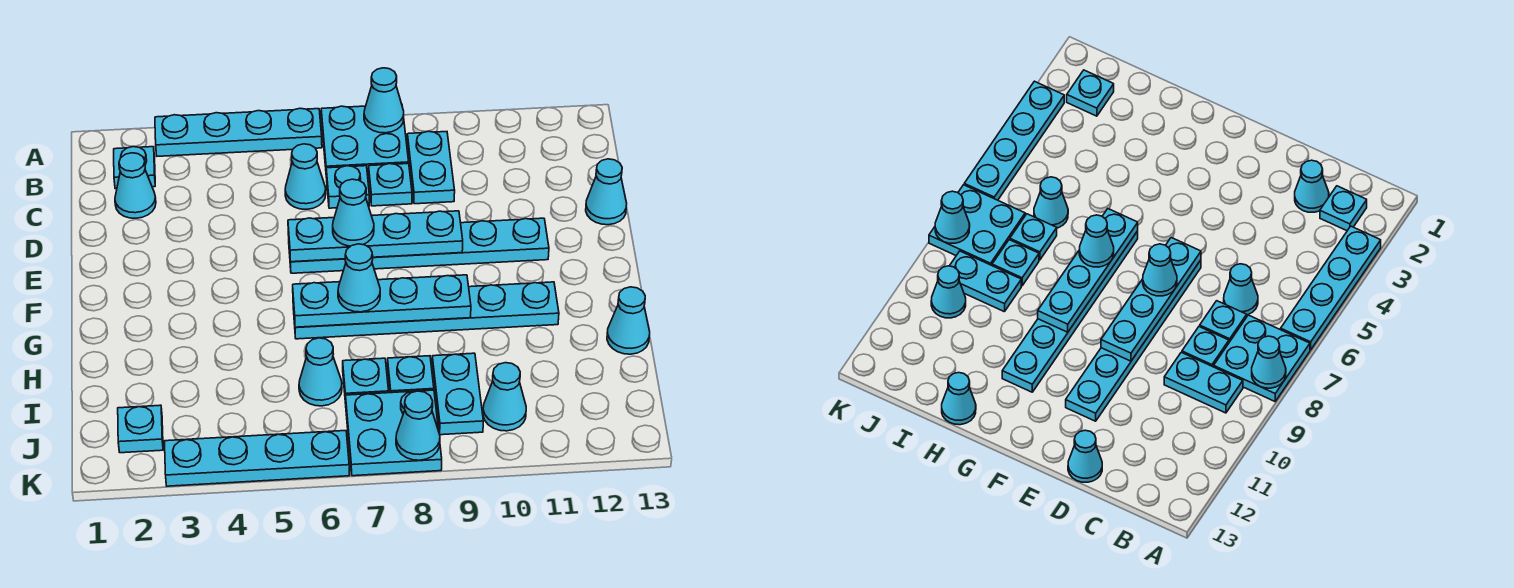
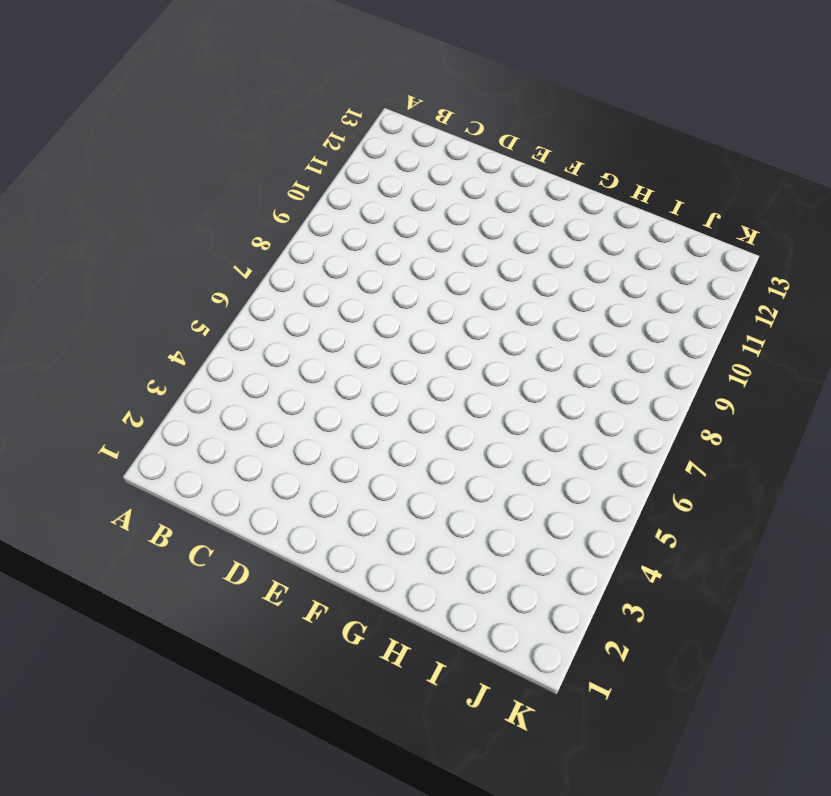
none -> cyan plate A3:A6 level 1
none -> cyan plate A7:B8 level 1
none -> cyan plate B2 level 1

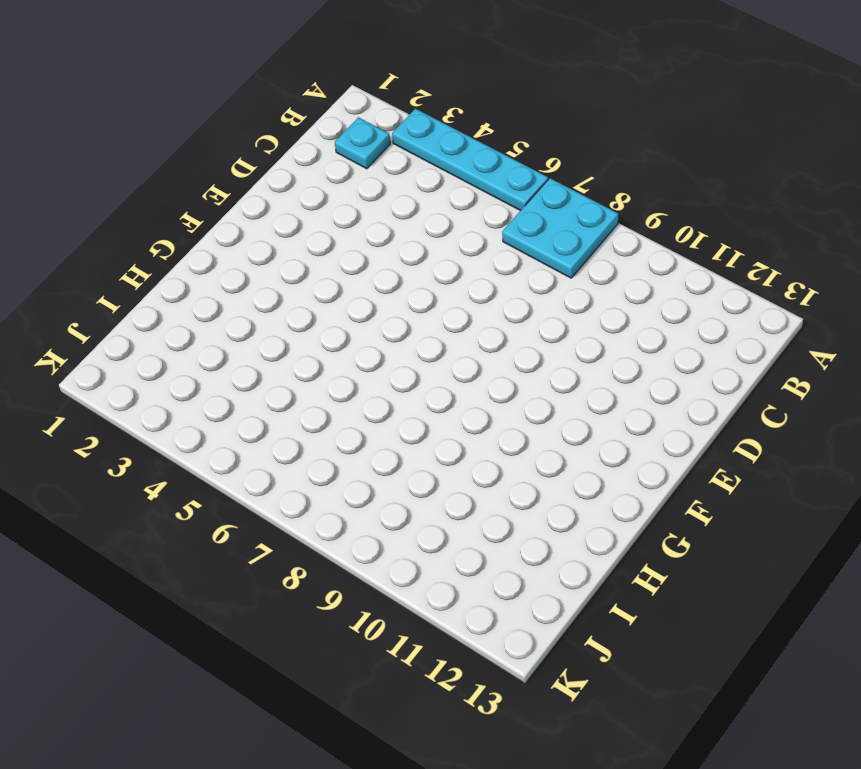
none -> cyan plate B9:C9 level 1
none -> cyan cone C2 level 1
none -> cyan cone C6 level 1

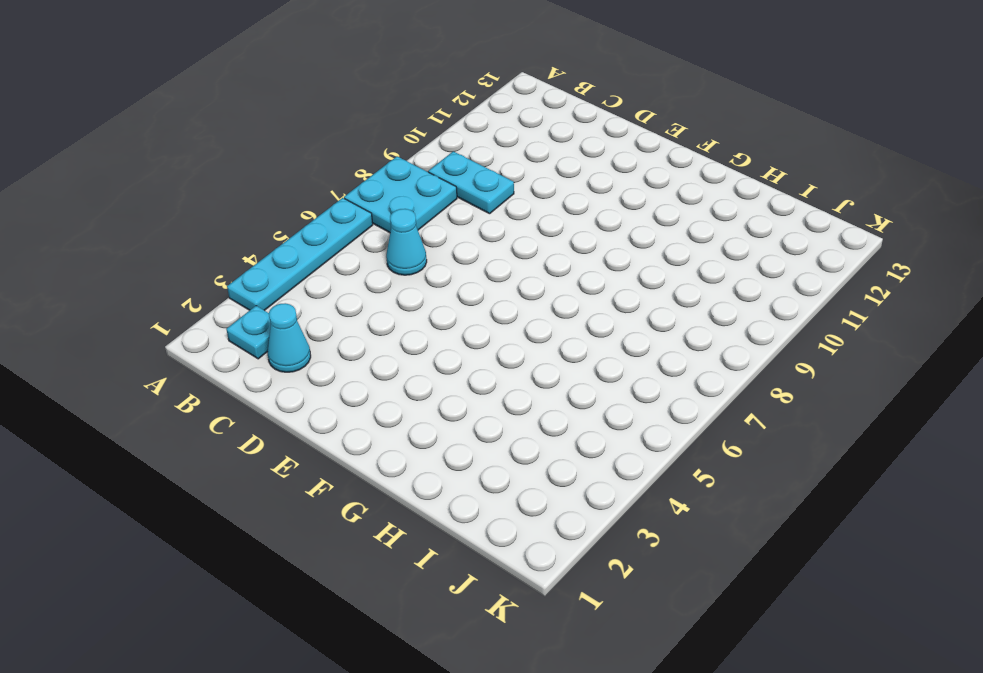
none -> cyan plate C7 level 1
none -> cyan plate C8 level 1
none -> cyan cone D13 level 1

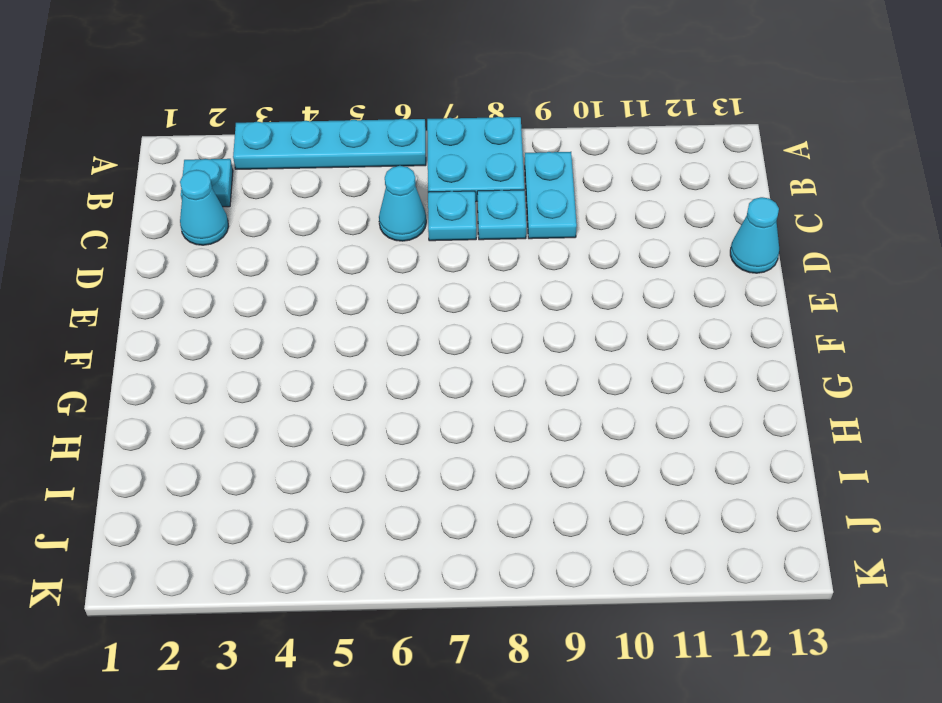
none -> cyan plate E6:E11 level 1
none -> cyan plate G6:G11 level 1
none -> cyan cone H13 level 1

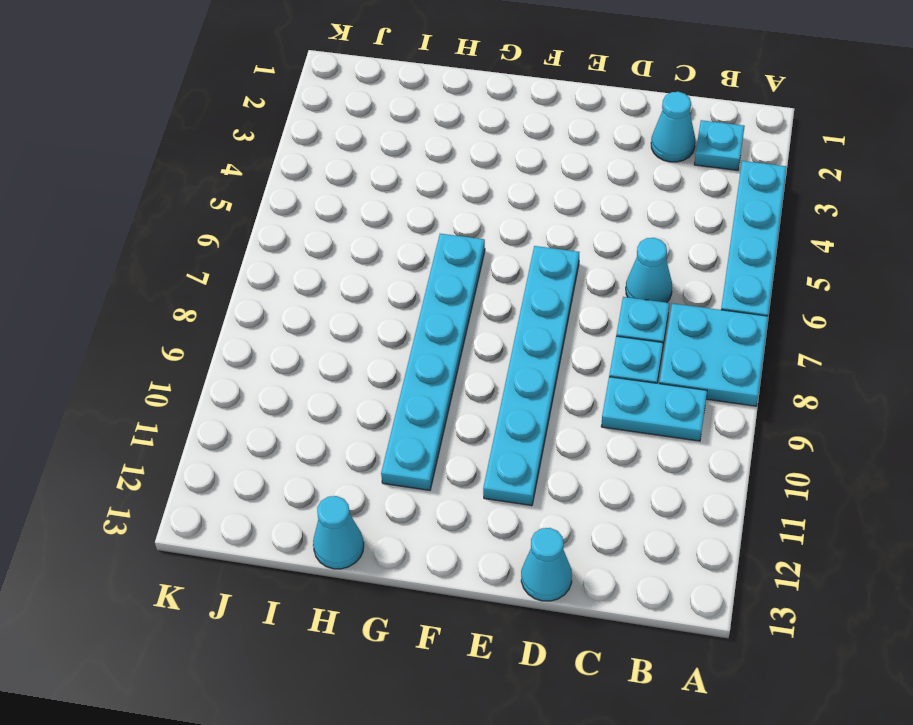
none -> cyan cone I6 level 1
none -> cyan plate I7 level 1
none -> cyan plate I8 level 1

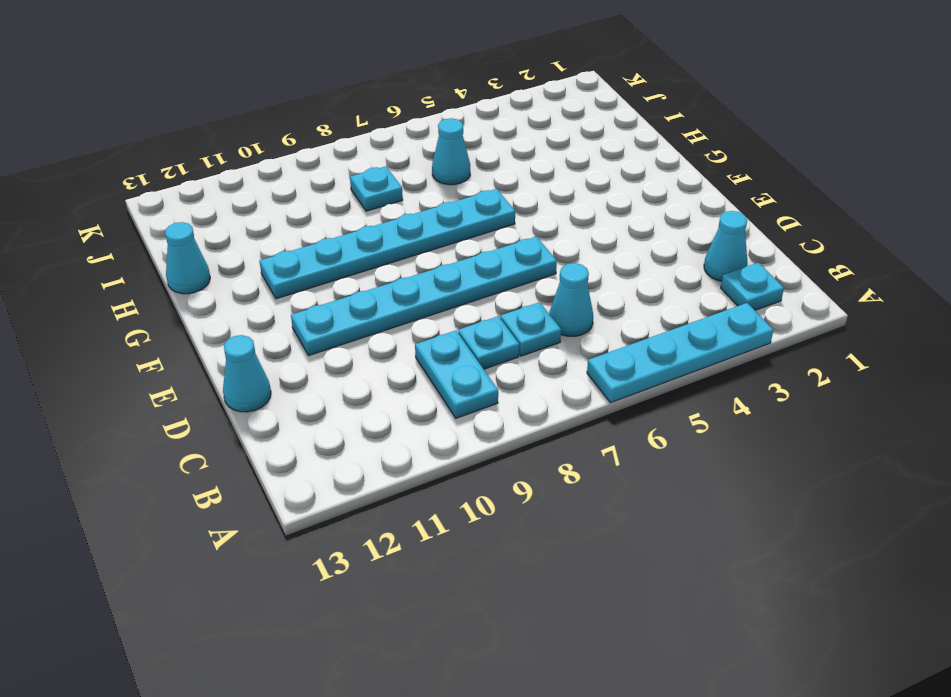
none -> cyan plate A7:B8 level 1
none -> cyan plate I7 level 1
none -> cyan plate I9:J9 level 1

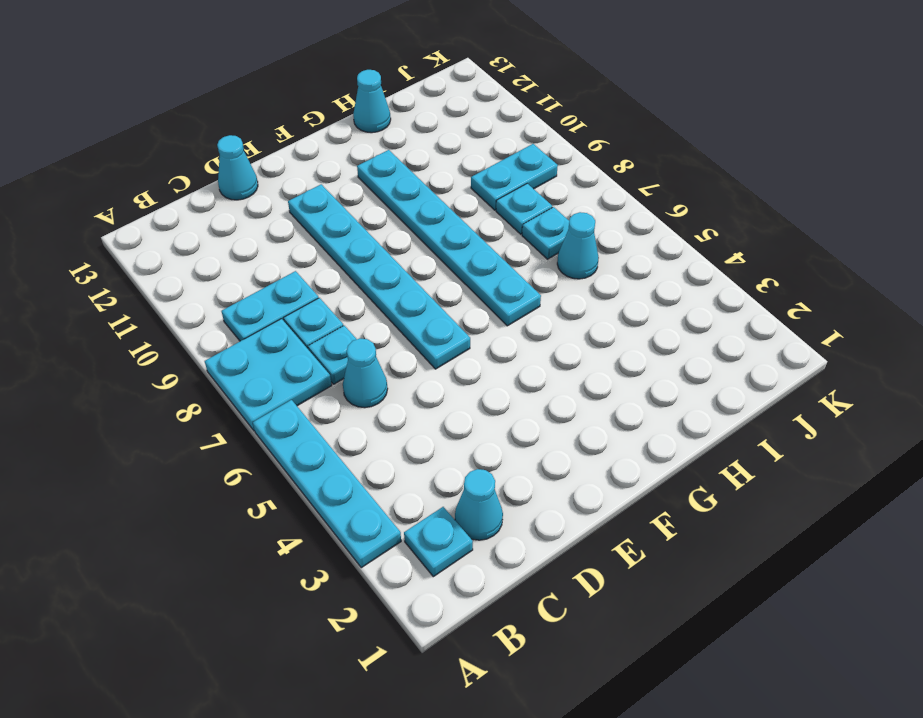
none -> cyan plate J2 level 1
none -> cyan plate J7:K8 level 1
none -> cyan cone J10 level 1

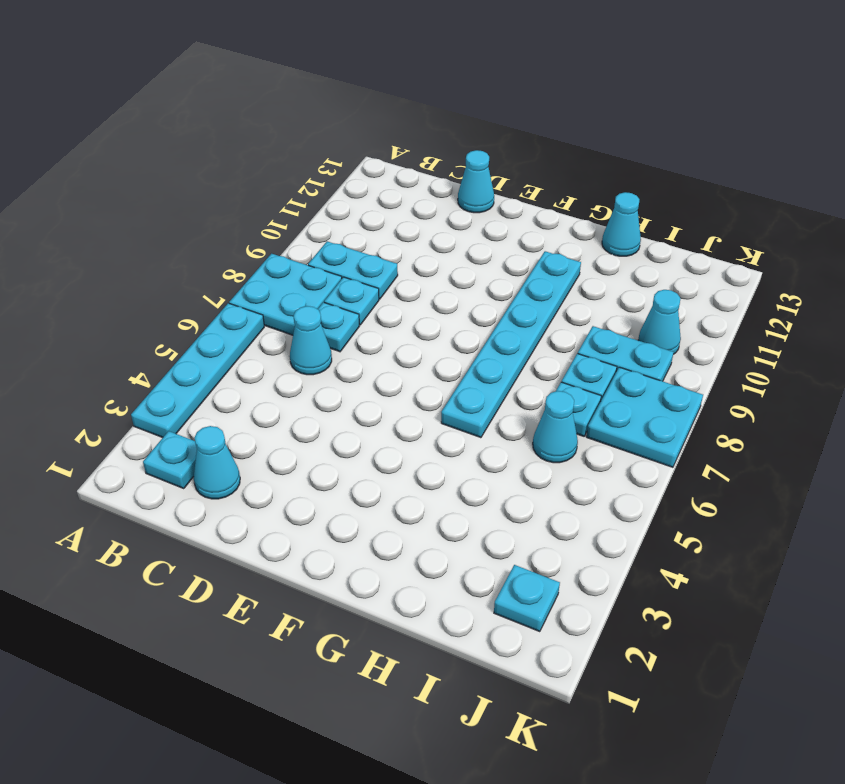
none -> cyan plate E6:E11 level 1
none -> cyan plate K3:K6 level 1
none -> cyan cone A8 level 2

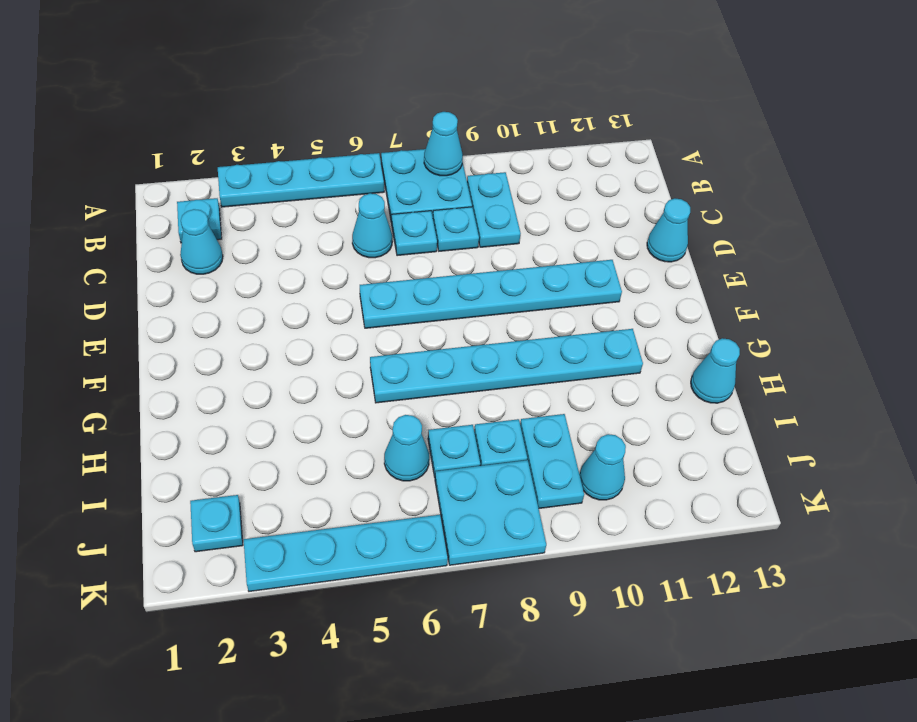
none -> cyan plate E6:E9 level 2
none -> cyan plate G6:G9 level 2
none -> cyan cone K8 level 2

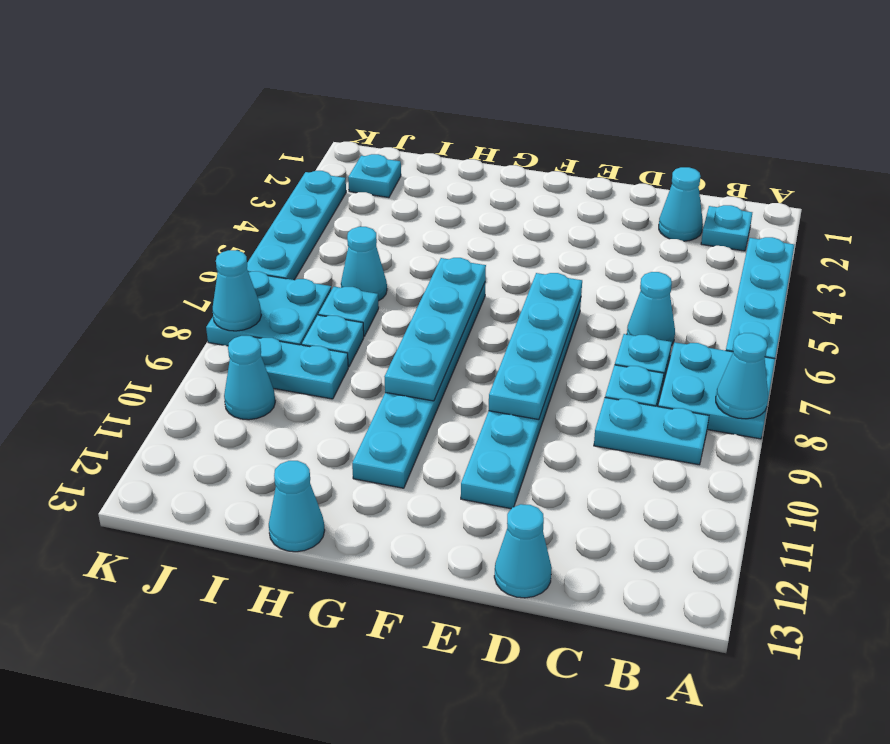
none -> cyan cone E7 level 3
none -> cyan cone G7 level 3

